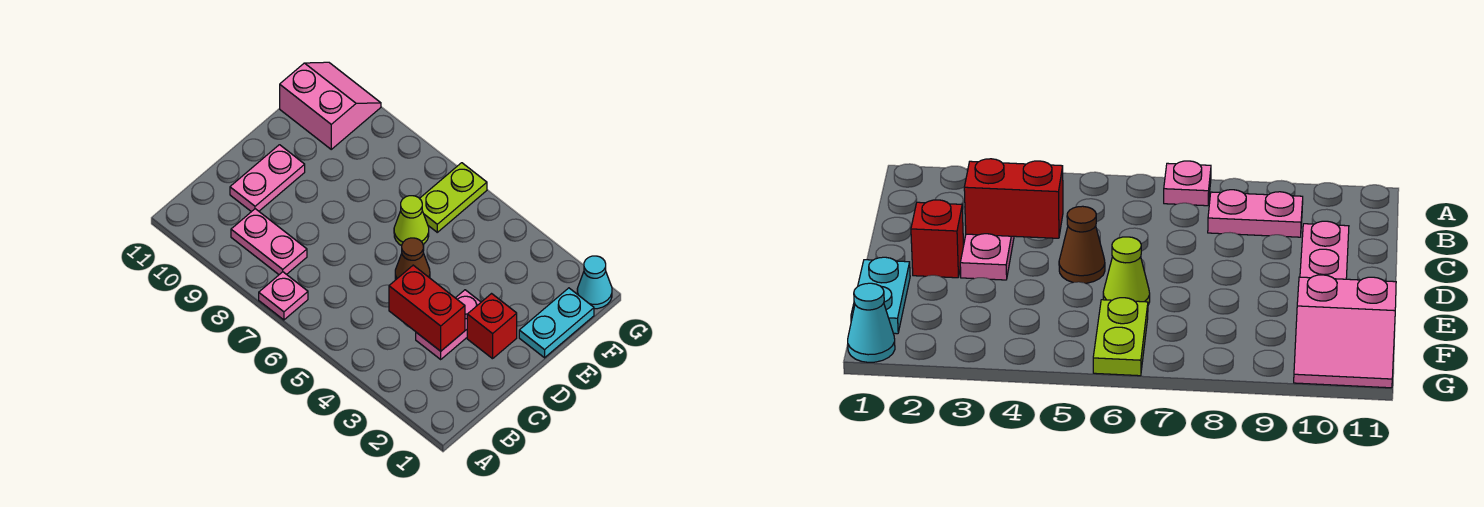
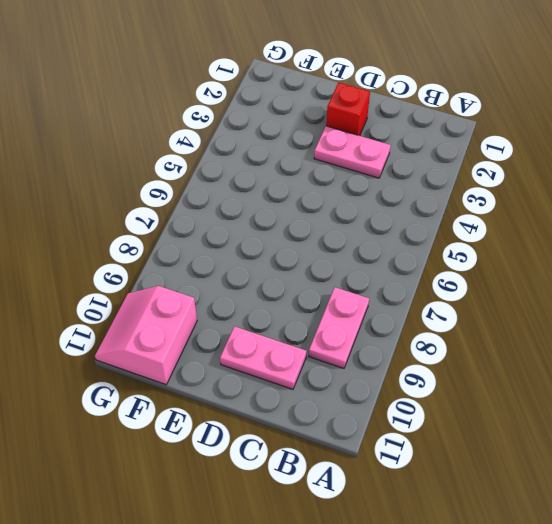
none -> pink plate A7 level 1
none -> brown cone D5 level 1
none -> cyan plate E1:F1 level 1

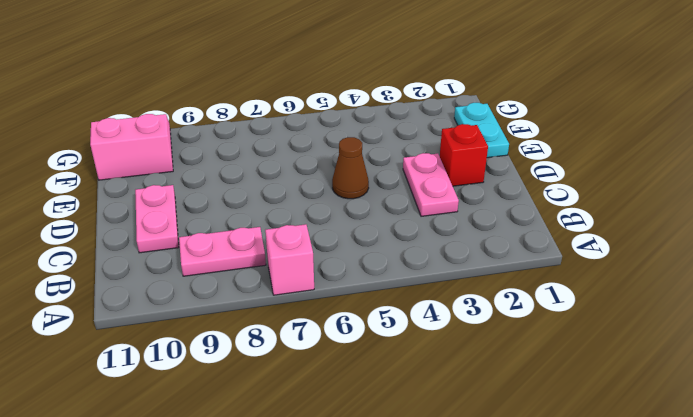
pink brick A7 level 1 -> pink plate A7 level 1
none -> lime cone E6 level 1
none -> lime plate F6:G6 level 1
none -> cyan cone G1 level 1

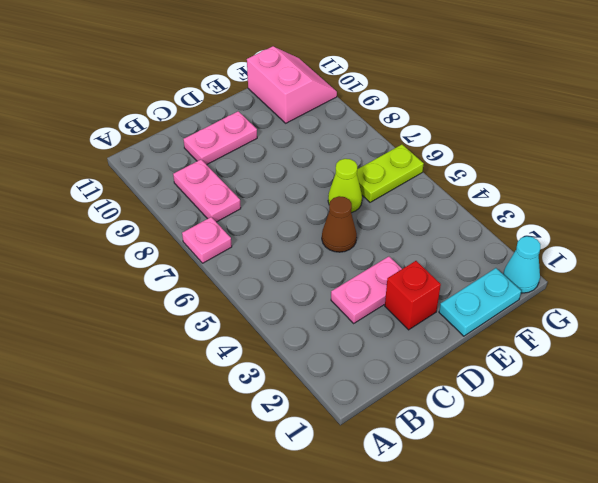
none -> red brick C3:C4 level 2

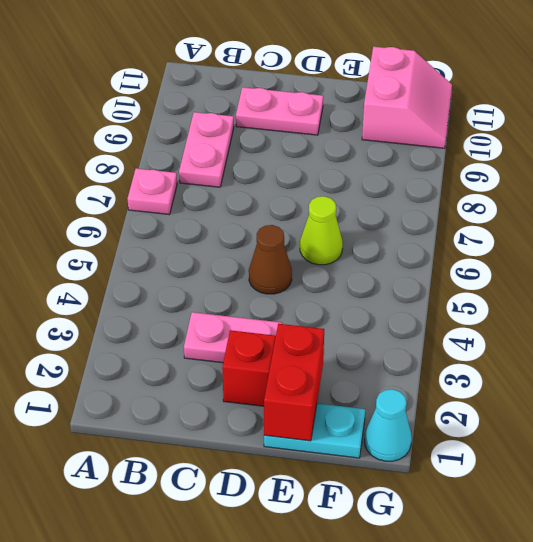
red brick E1:E2 level 2 -> red brick C3:C4 level 2
none -> lime plate F6:G6 level 1

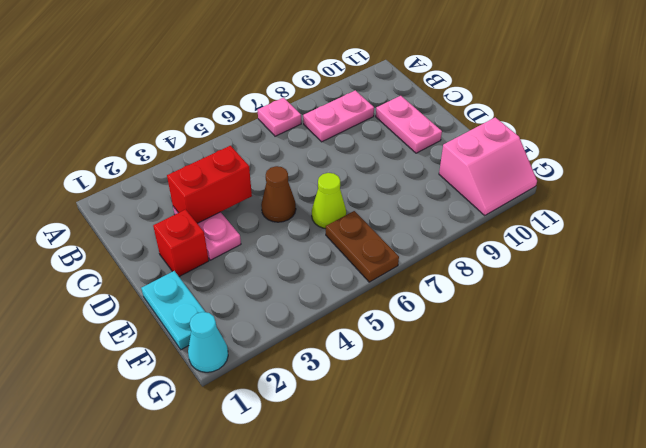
brown plate F6:G6 level 1 -> lime plate F6:G6 level 1

